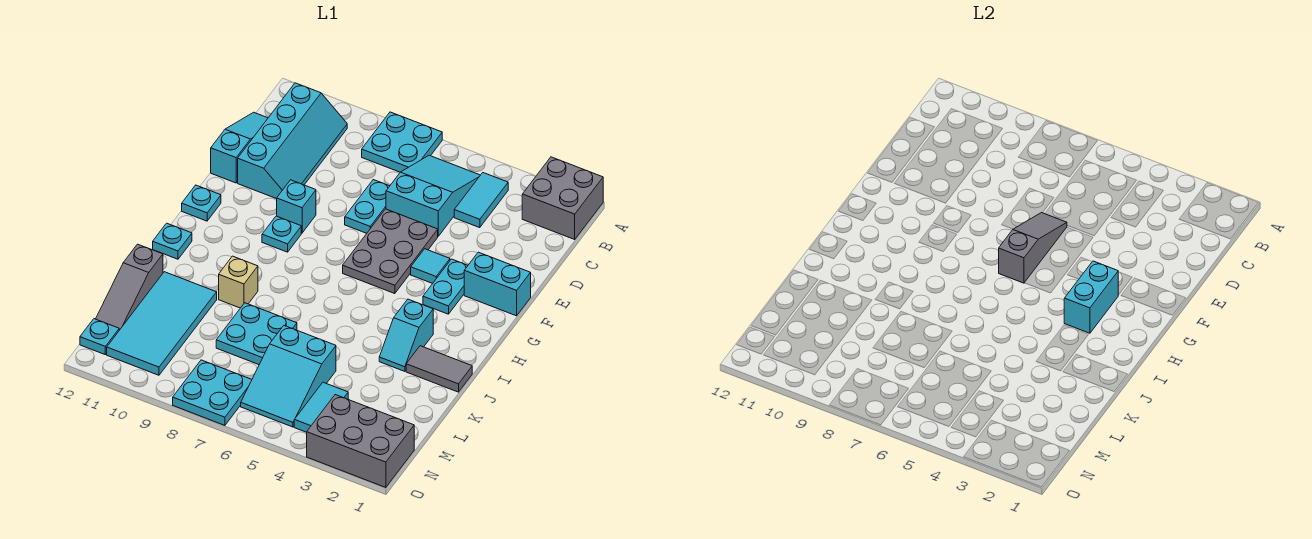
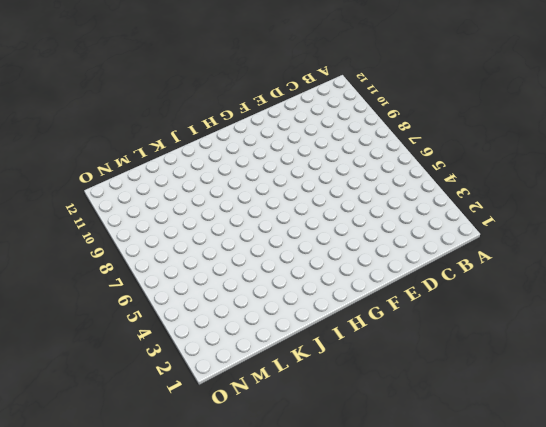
none -> grey brick A1:B2 level 1
none -> cyan plate A7:B8 level 1
none -> cyan tile B4:C4 level 1

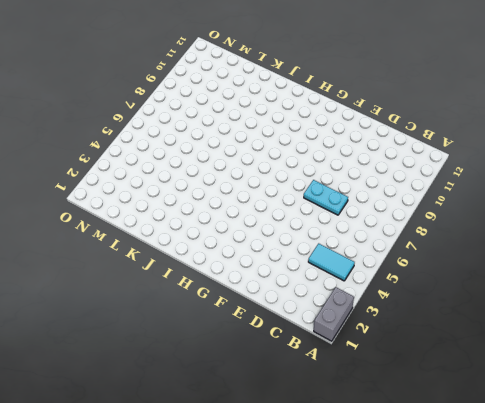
grey brick A1:A2 level 1 -> grey brick A1:B2 level 1
none -> cyan plate A7:B8 level 1
none -> cyan slope B5:D6 level 1 top D
none -> cyan slope B10:E11 level 1 top 11

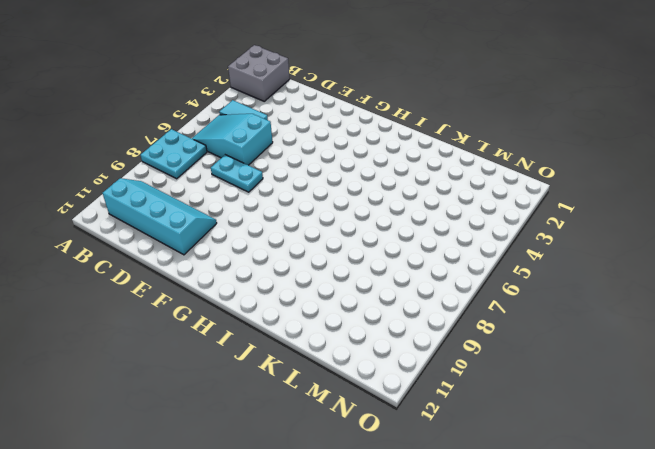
none -> cyan slope C12:E12 level 1 top E
none -> grey plate E5:G6 level 1
none -> cyan brick F1:F2 level 1

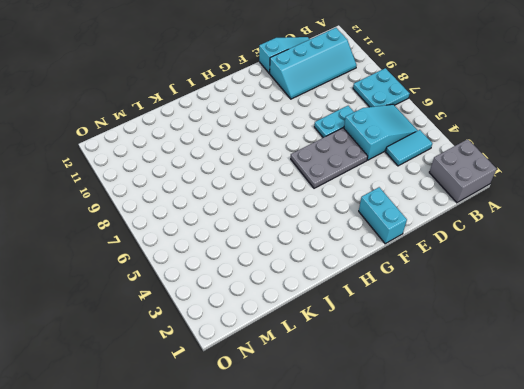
none -> cyan plate F3:G3 level 1
none -> cyan tile F4 level 1
none -> cyan brick F9 level 1

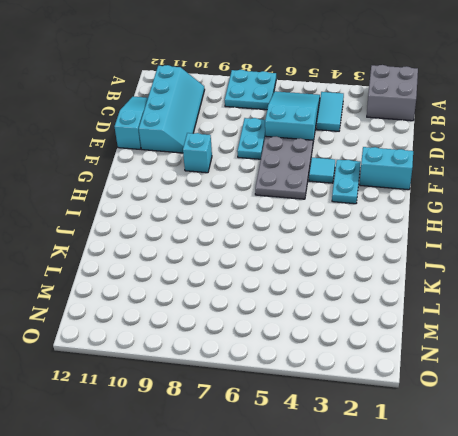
none -> cyan plate G9 level 1
none -> cyan plate G12 level 1
none -> cyan slope I3:J3 level 1 top I

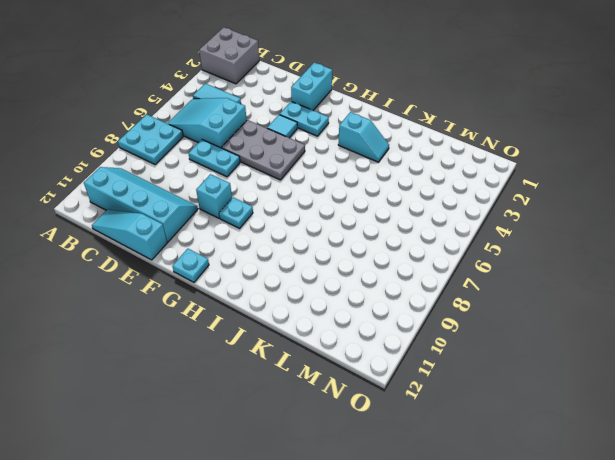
none -> cyan plate I12 level 1
none -> grey tile J1:J2 level 1
none -> tan brick J9 level 1

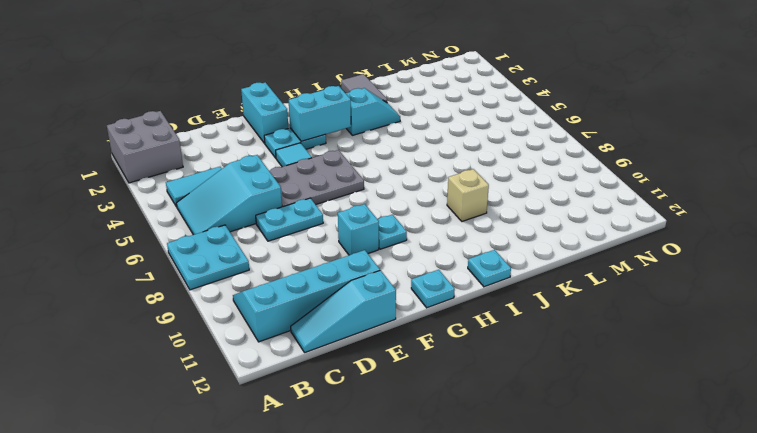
none -> cyan plate K7:L8 level 1
none -> cyan tile K10:N11 level 1
none -> grey slope K12:M12 level 1 top K

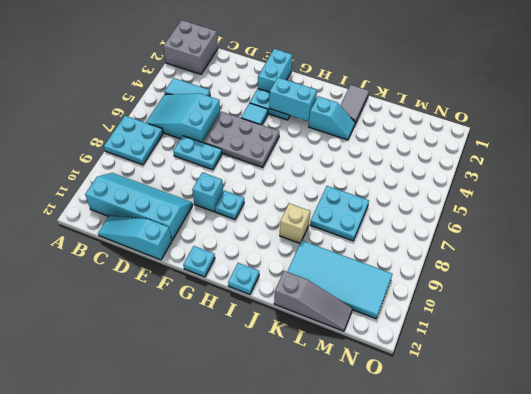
none -> cyan slope L5:N6 level 1 top L
none -> cyan tile M4:N4 level 1
none -> grey brick N1:O3 level 1

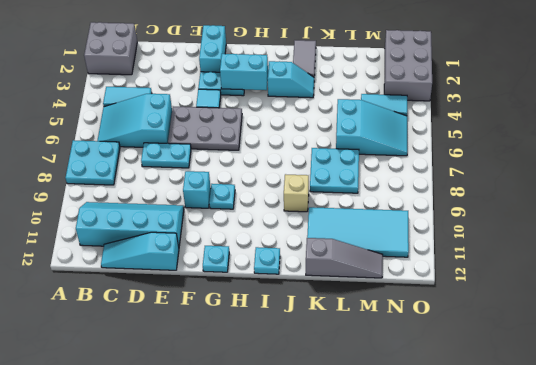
none -> cyan plate N7:O8 level 1
none -> cyan plate N12 level 1
none -> grey slope E6:G6 level 2 top G

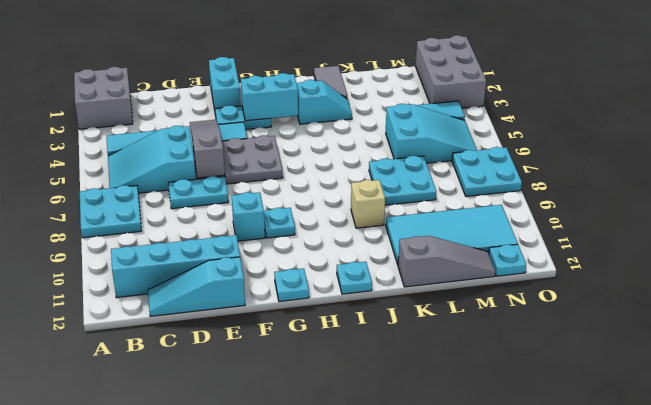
grey slope E4:E6 level 2 top 6 -> grey slope E6:G6 level 2 top G

